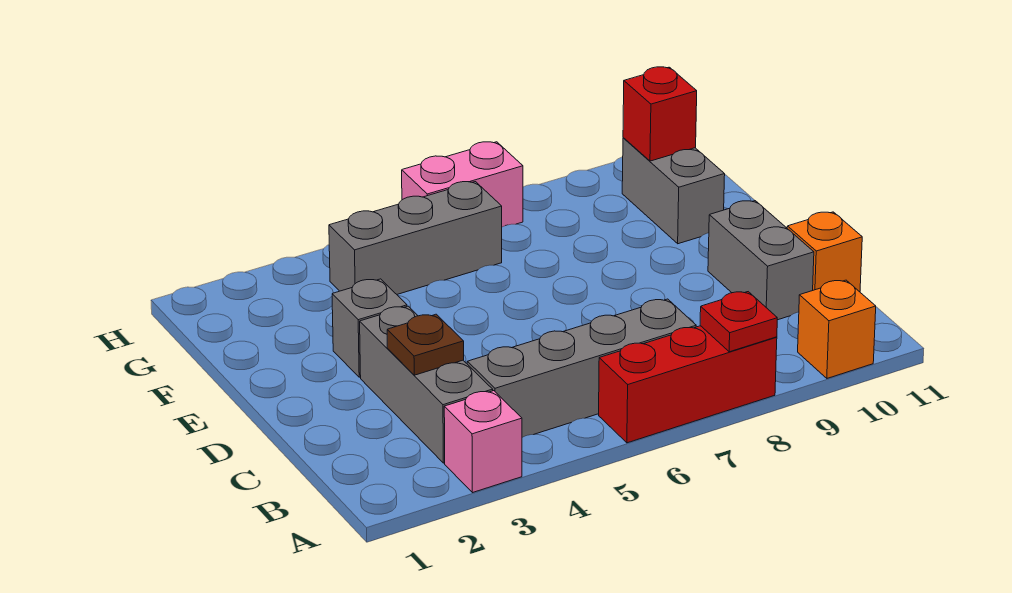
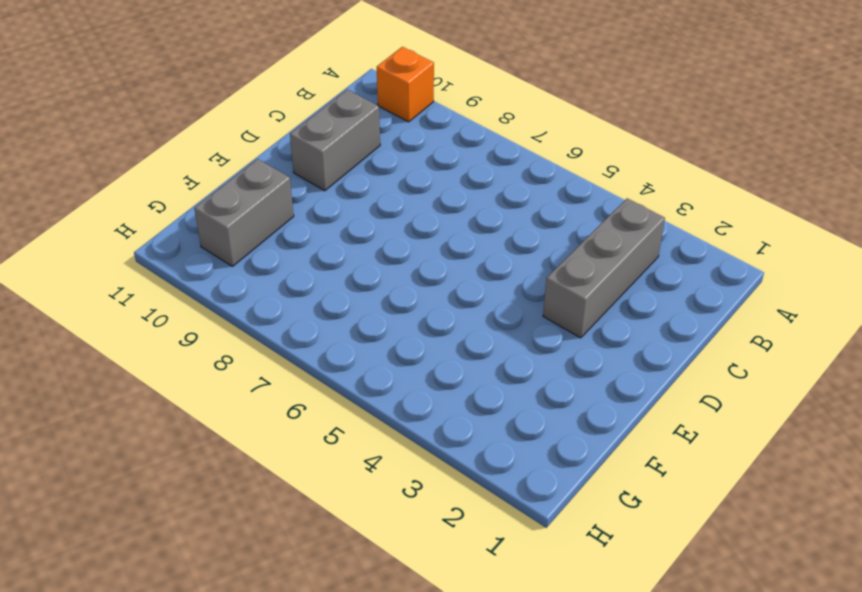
none -> pink brick A3 level 1
none -> red brick A6:A8 level 1
none -> grey brick B4:B7 level 1

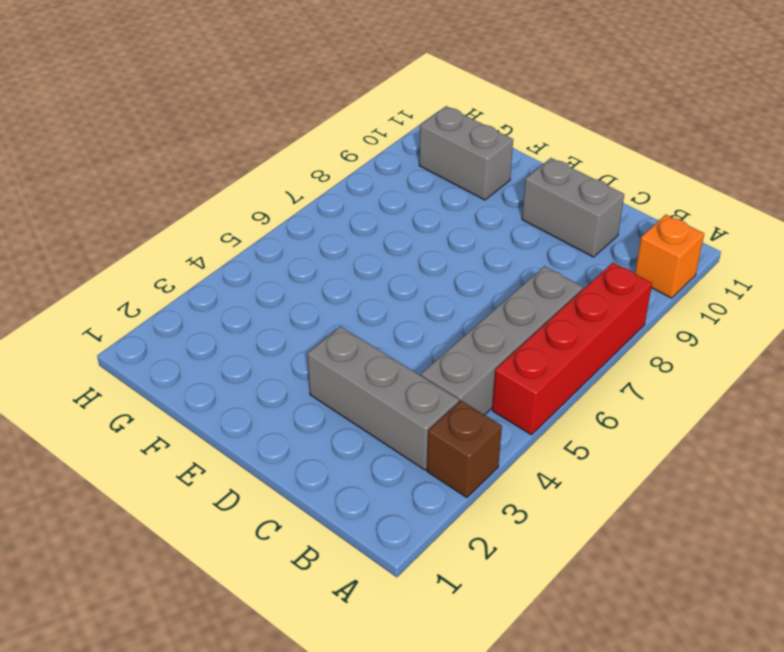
brown brick A3 level 1 -> pink brick A3 level 1
red brick A5:A8 level 1 -> red brick A6:A8 level 1
none -> orange brick C11 level 1
none -> grey brick E3 level 1
none -> grey brick G4:G6 level 1

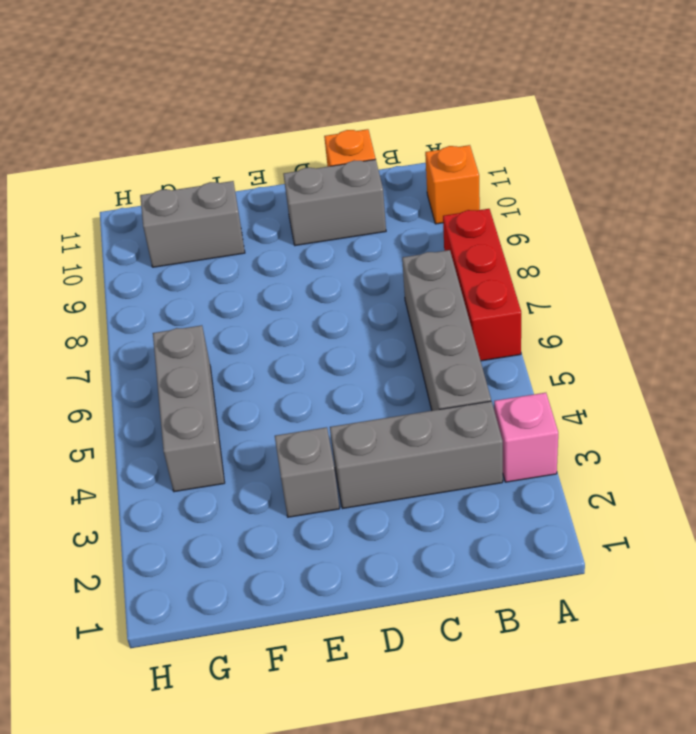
none -> pink brick H6:H7 level 1
none -> red plate A8 level 2
none -> brown plate C3 level 2

